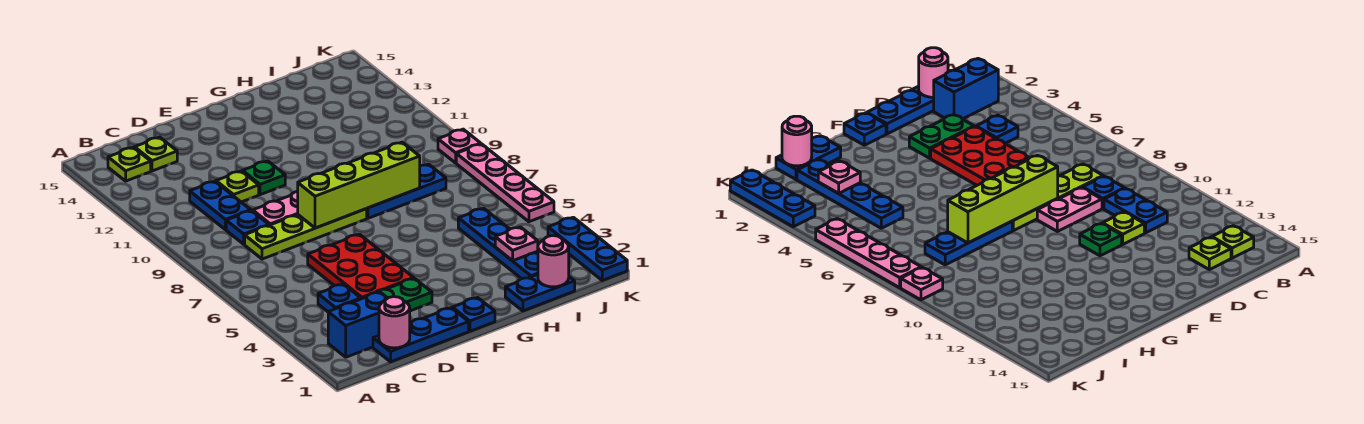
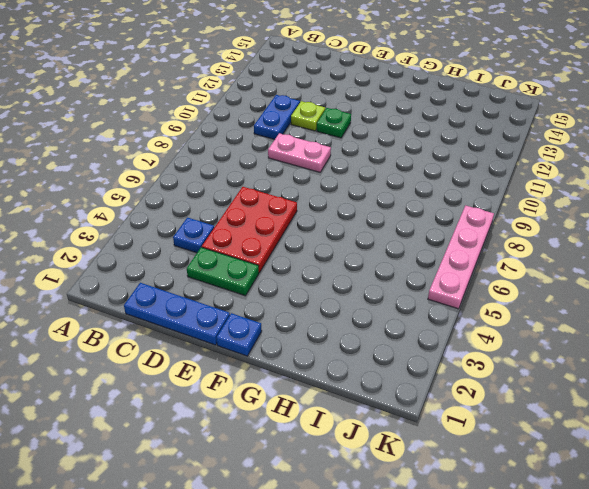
none -> blue brick B2:C2 level 1
none -> lime plate B14 level 1
none -> lime plate C8:F8 level 1

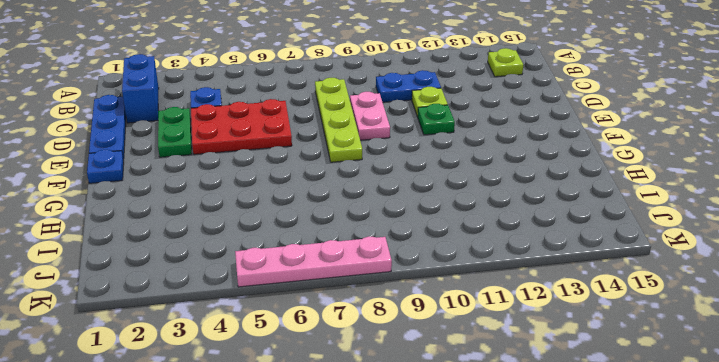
none -> blue plate C9 level 1
none -> lime plate C14 level 1
none -> blue plate G8:I8 level 1

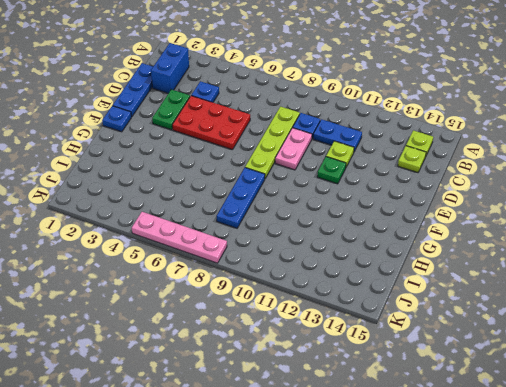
none -> blue plate H1:I1 level 1
none -> blue plate I2:I5 level 1
none -> blue plate K1:K3 level 1

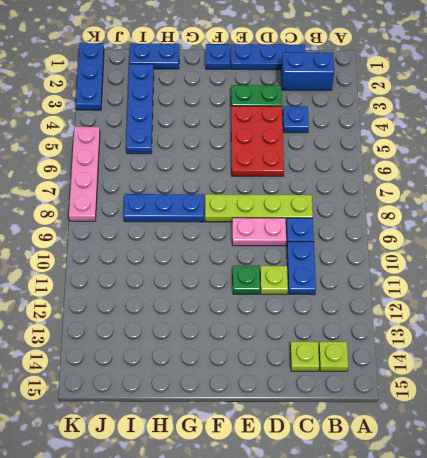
none -> pink plate K9 level 1
none -> pink round brick C1 level 2
none -> lime brick E8:H8 level 2

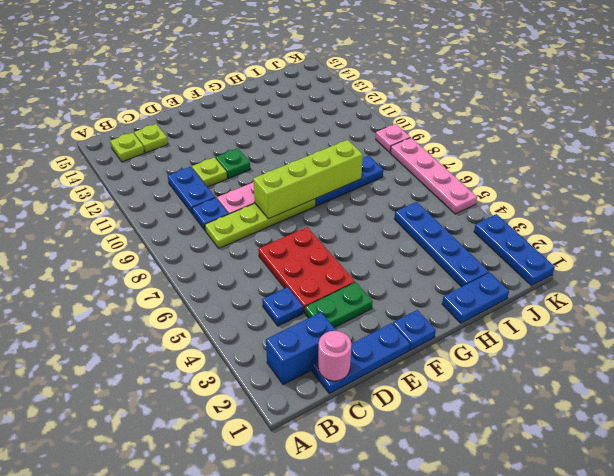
none -> pink round brick I1 level 2
none -> pink plate I3 level 2

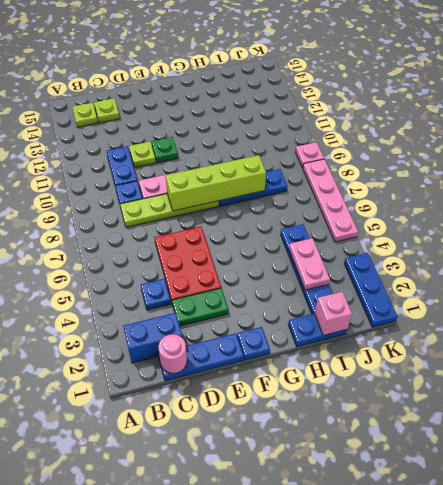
pink brick I1 level 2 -> pink round brick I1 level 2
pink plate I3:I4 level 2 -> pink plate I3 level 2

